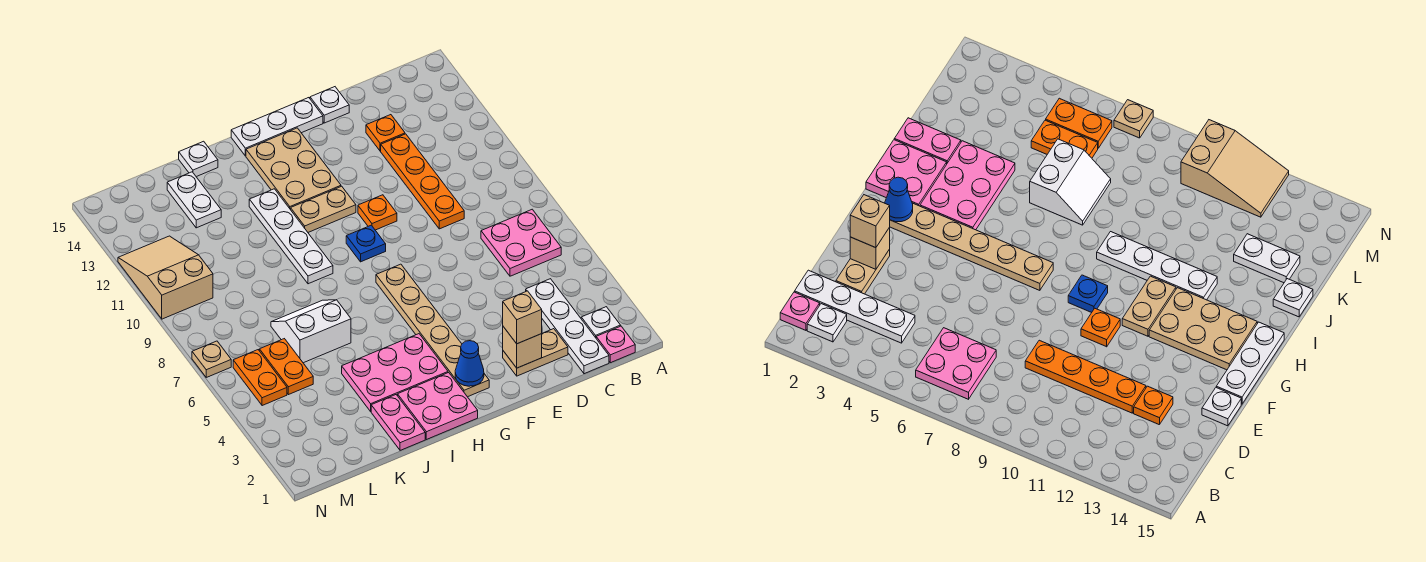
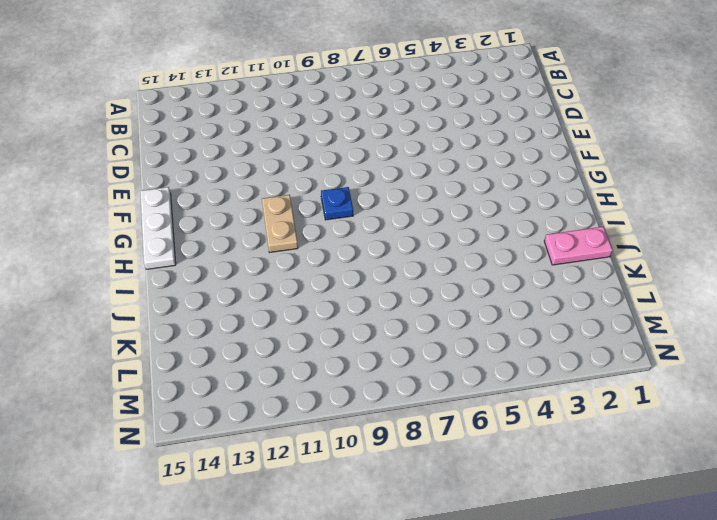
none -> pink plate B1 level 1
none -> white plate B2 level 1
none -> pink plate B6:C7 level 1

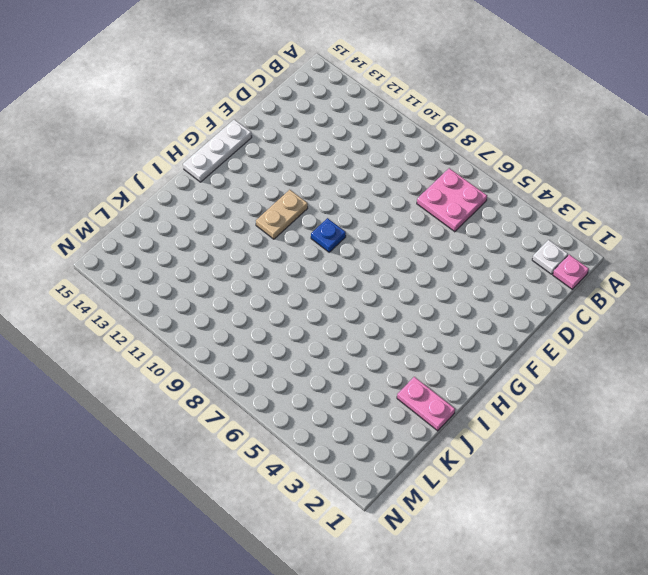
none -> white plate C1:C4 level 1
none -> tan plate D2:E2 level 1
none -> orange plate D9:D12 level 1

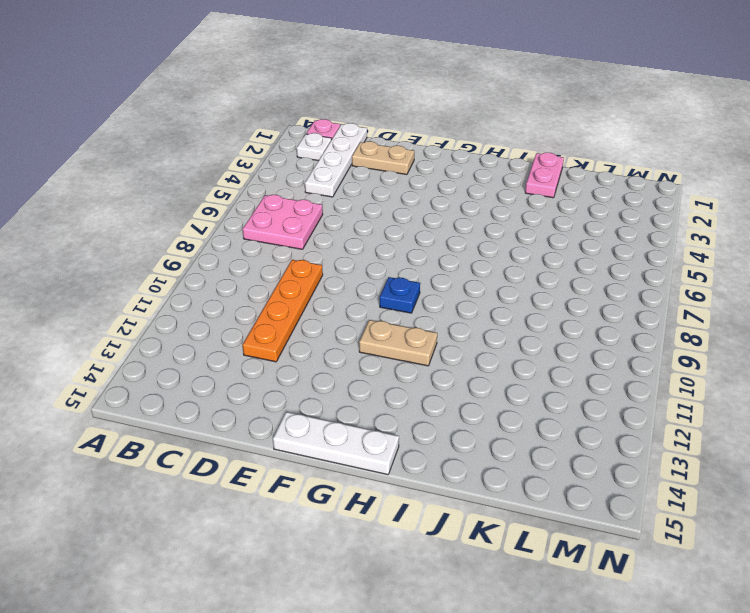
none -> orange plate D13 level 1
none -> white plate E15 level 1
none -> orange plate F10 level 1

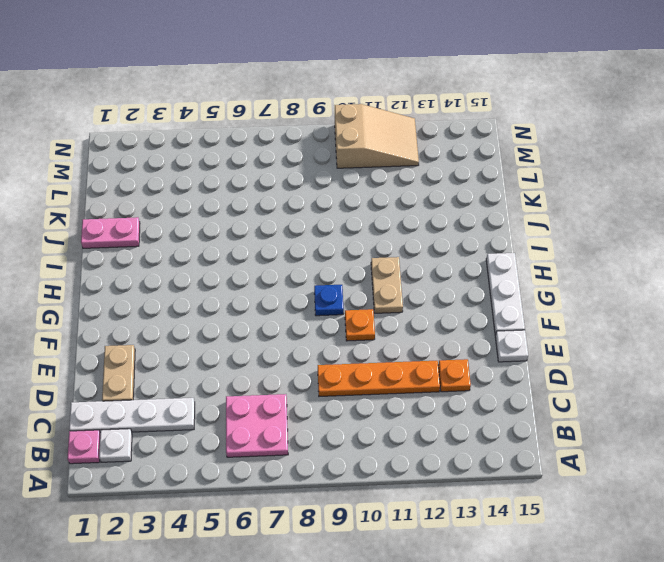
none -> tan plate G2:G7 level 1
none -> tan plate G12:H14 level 1
none -> pink plate H1:I2 level 1

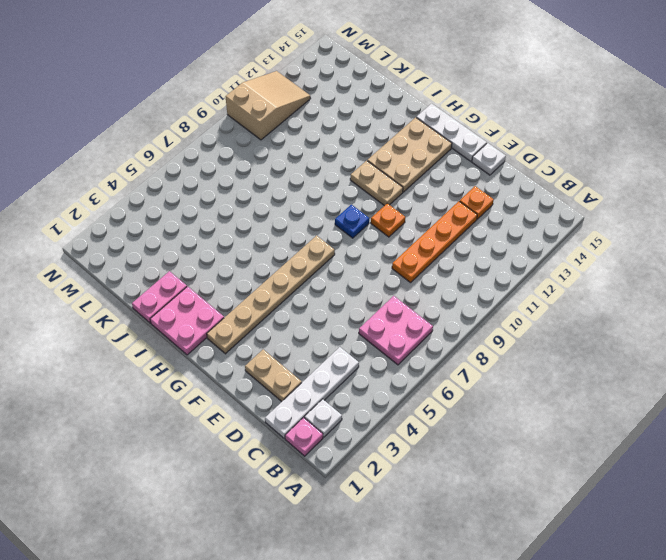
none -> pink plate H3:J4 level 1
none -> white plate I9:I12 level 1
none -> white slope J6:K7 level 1 top 6

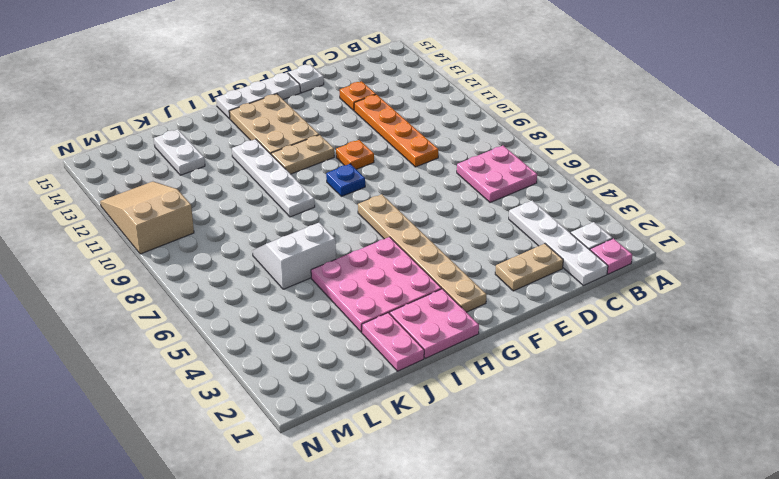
pink plate H3:J5 level 1 -> pink plate H3:J4 level 1
none -> white plate J15 level 1
none -> orange plate L5:L6 level 1
none -> orange plate M5:M6 level 1

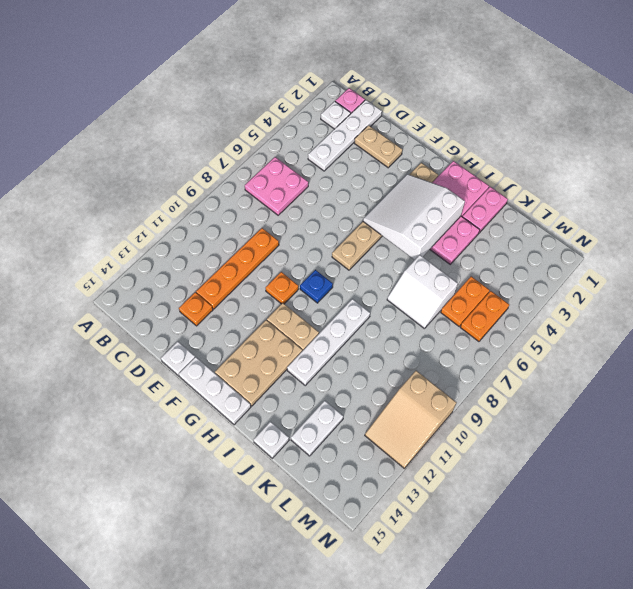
white slope G3:I5 level 2 top I -> none
none -> tan plate N7 level 1
none -> tan brick E2 level 2
none -> blue cone G2 level 2

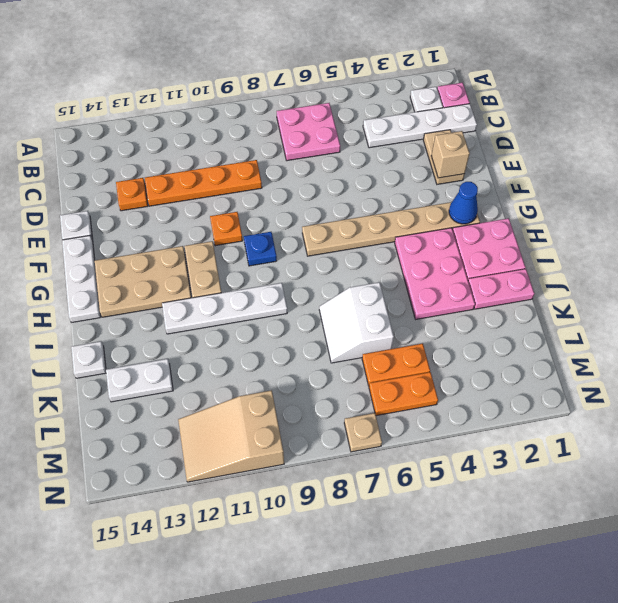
none -> tan brick E2 level 3

